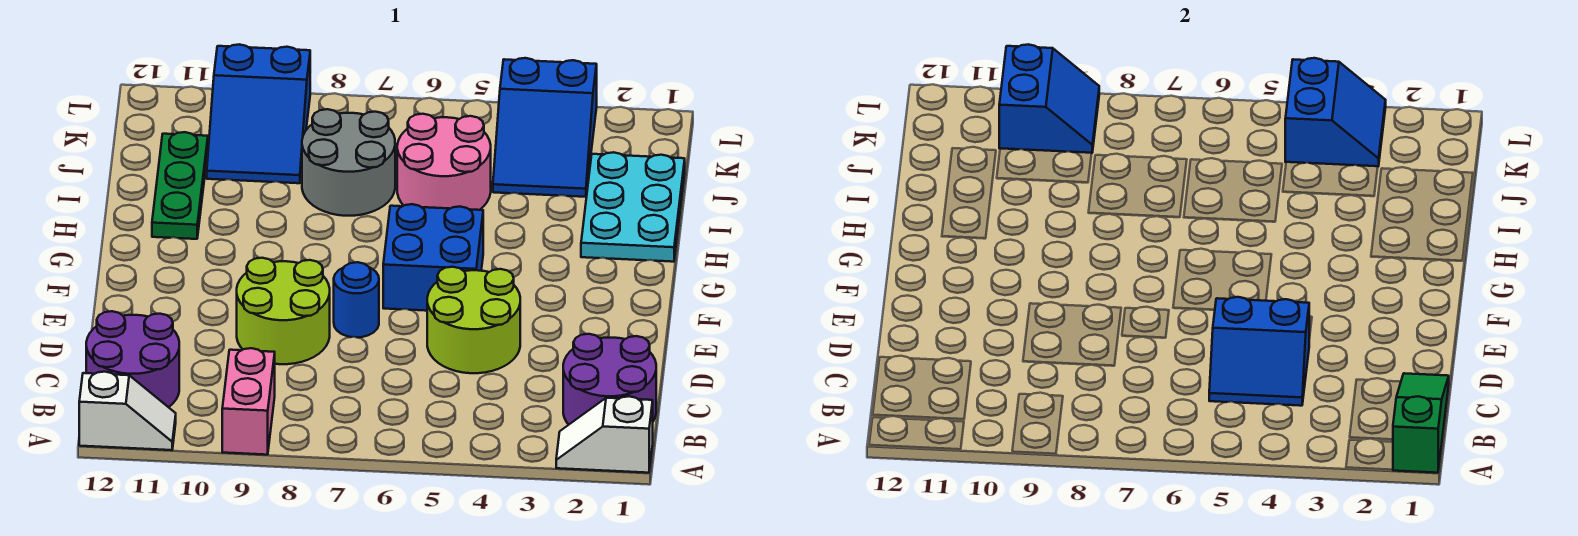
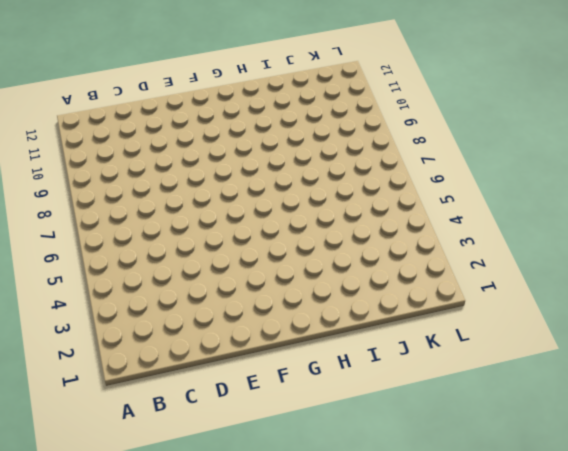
none -> white slope A1:A2 level 1 top 1
none -> pink brick A9:B9 level 1
none -> white slope A11:A12 level 1 top 12

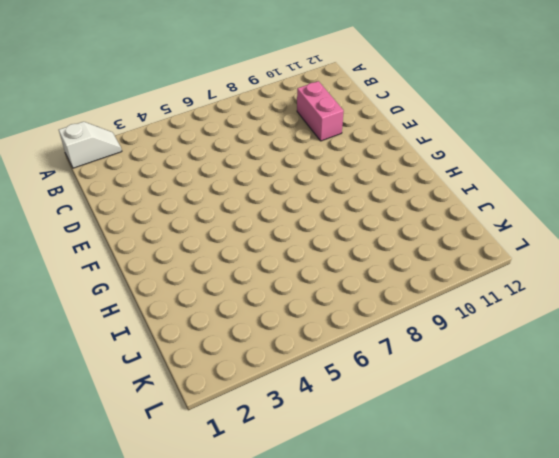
pink brick C10:D10 level 1 -> pink brick A9:B9 level 1
none -> white slope A11:A12 level 1 top 12
none -> purple round brick B1:C2 level 1
none -> purple round brick B11:C12 level 1

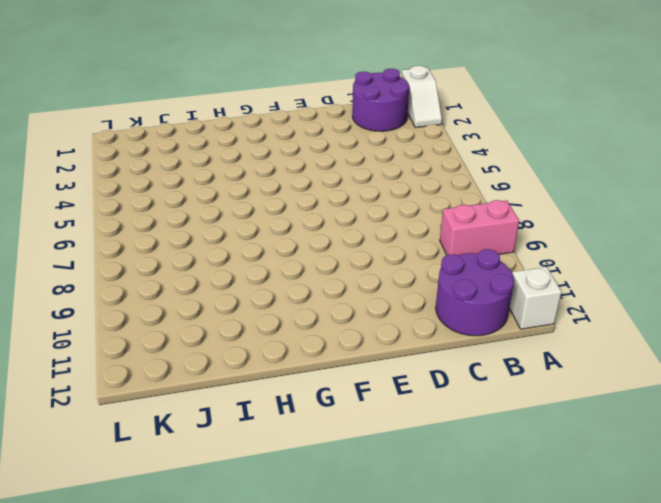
none -> lime round brick D4:E5 level 1
none -> lime round brick D8:E9 level 1
none -> blue round brick E7 level 1

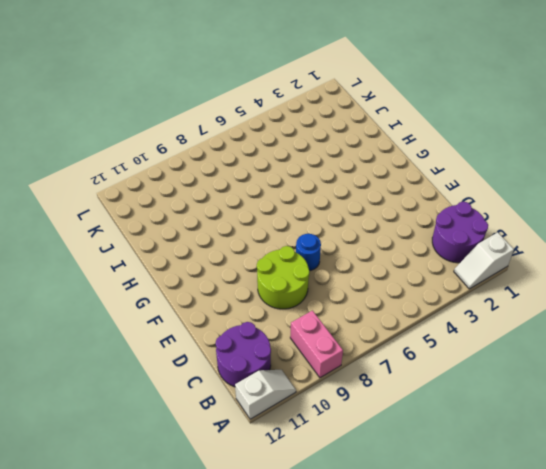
none -> lime round brick D4:E5 level 1
none -> blue brick F5:G6 level 1
none -> cyan plate H1:J2 level 1

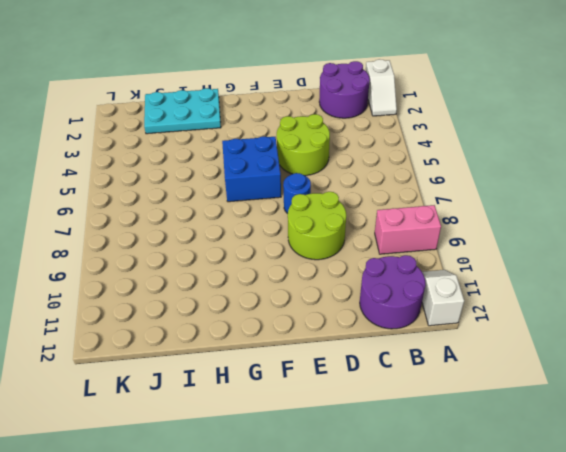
none -> green plate H11:J11 level 1
none -> pink round brick I5:J6 level 1
none -> grey round brick I7:J8 level 1

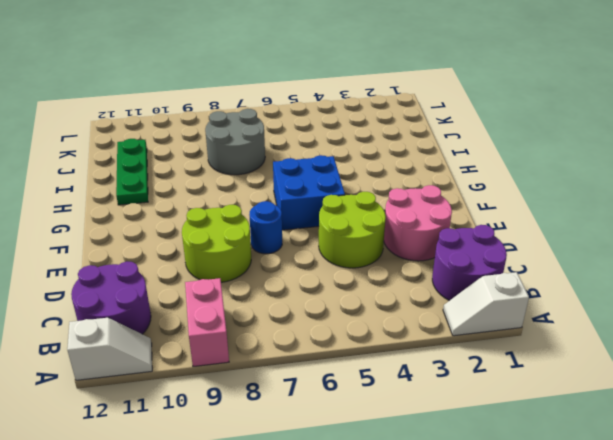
pink round brick D2:E3 level 1 -> pink round brick I5:J6 level 1
none -> cyan plate H1:J2 level 1
none -> blue slope J3:L4 level 1 top L
none -> blue slope J9:L10 level 1 top L

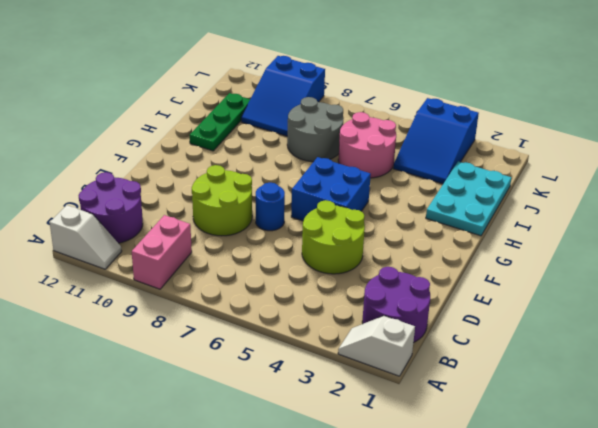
none -> green slope A1:C1 level 2 top A
none -> blue slope C4:D5 level 2 top D
none -> blue slope K3:L4 level 2 top 4

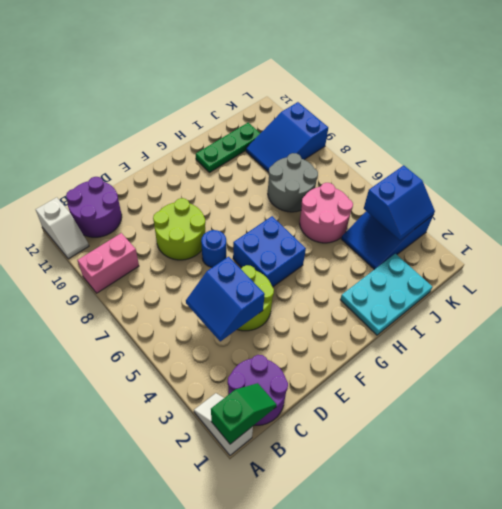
green slope A1:B1 level 2 top A -> green slope A1:C1 level 2 top A
none -> blue slope K9:L10 level 2 top 10

